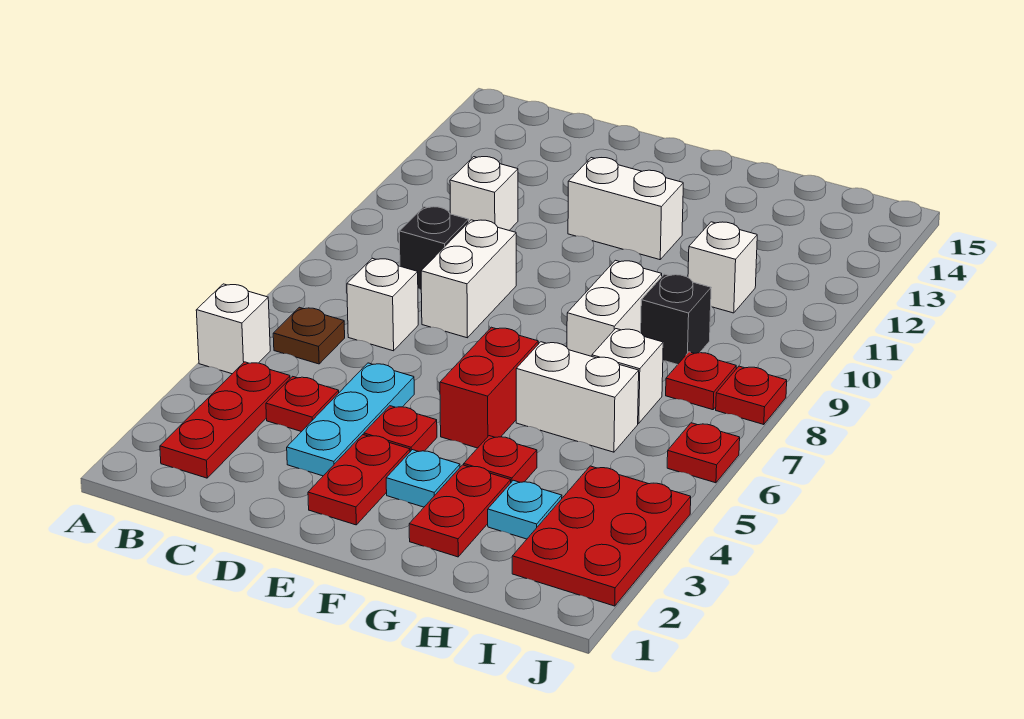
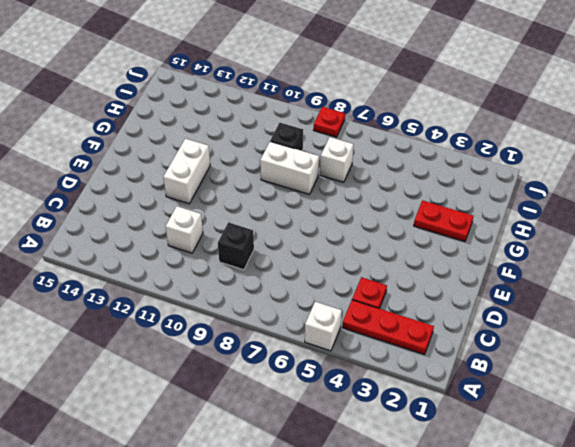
none -> brown plate B6 level 1
none -> white brick C7 level 1
none -> cyan plate D3:D5 level 1

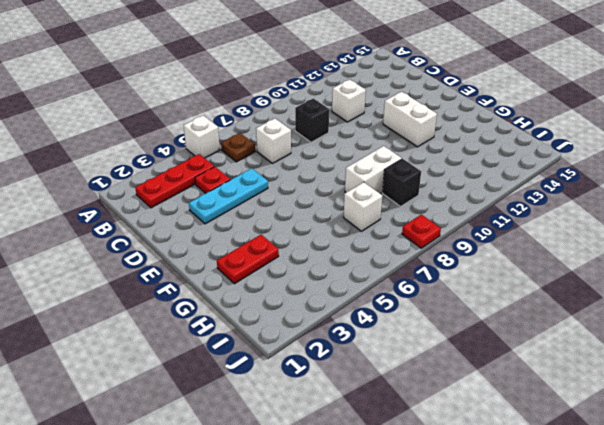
none -> white brick D8:D9 level 1
none -> red plate E2:E3 level 1
none -> red plate E4 level 1

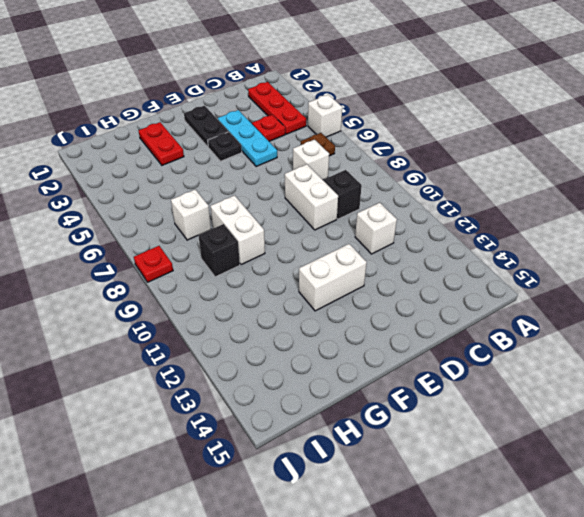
black plate E2:E3 level 1 -> red plate E2:E3 level 1
black plate E4 level 1 -> red plate E4 level 1
none -> cyan plate F3 level 1
none -> red brick F5:F6 level 1
none -> red plate G4 level 1

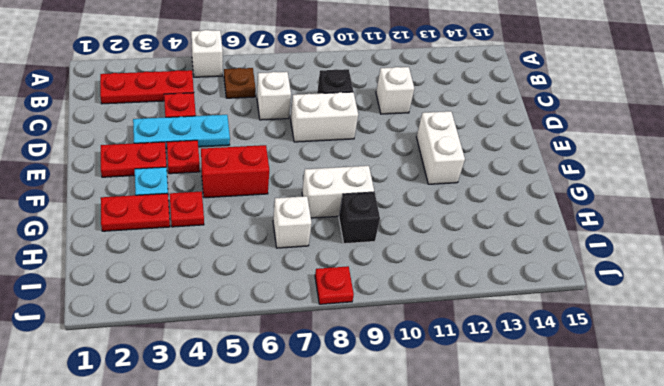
none -> white brick G6:H6 level 1
none -> cyan plate H3 level 1
none -> white brick H11 level 1

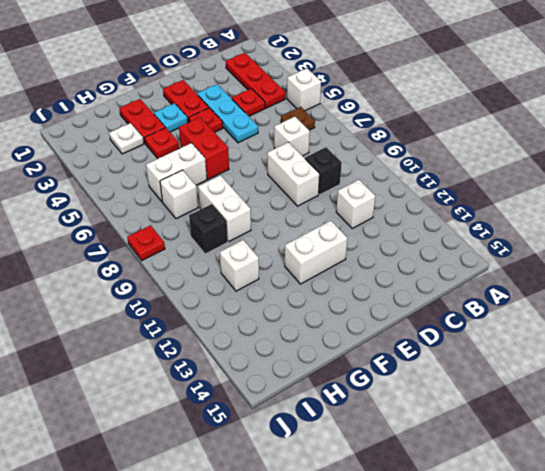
white plate H3 level 1 -> cyan plate H3 level 1
none -> red plate I2:J4 level 1
none -> red plate I8 level 1
none -> red plate J6 level 1

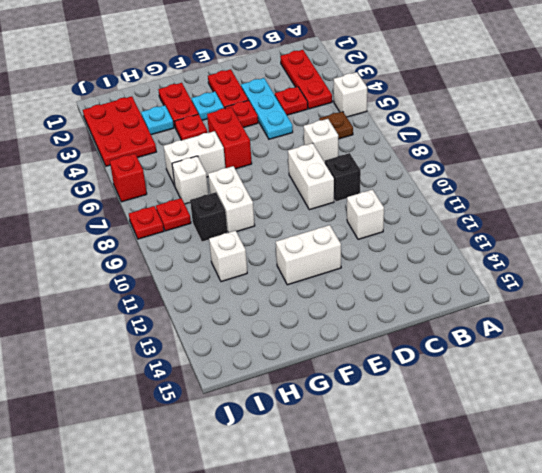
red brick J6 level 1 -> red plate J6 level 1

